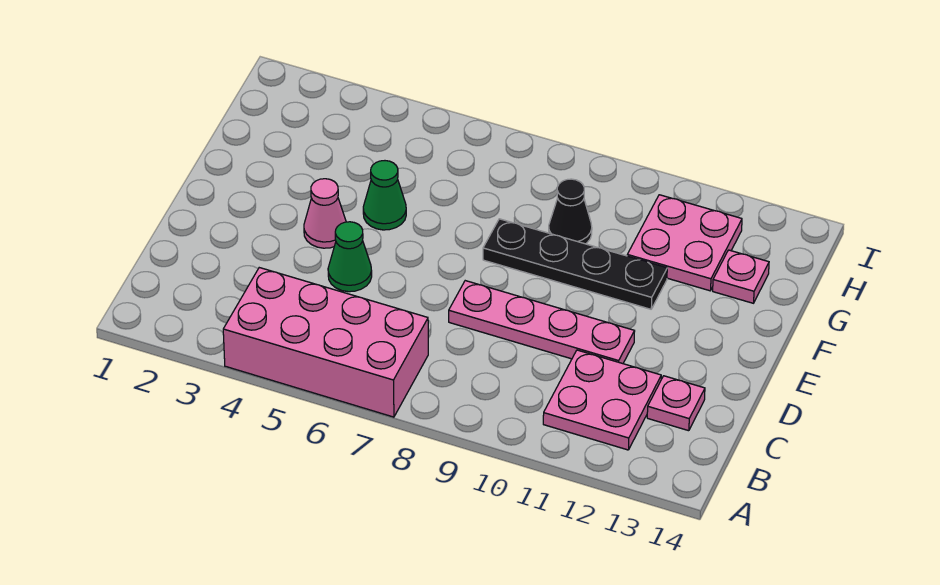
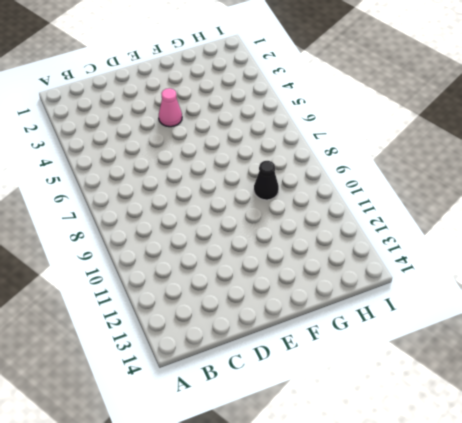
none -> pink brick A4:B7 level 1
none -> pink plate B11:C12 level 1

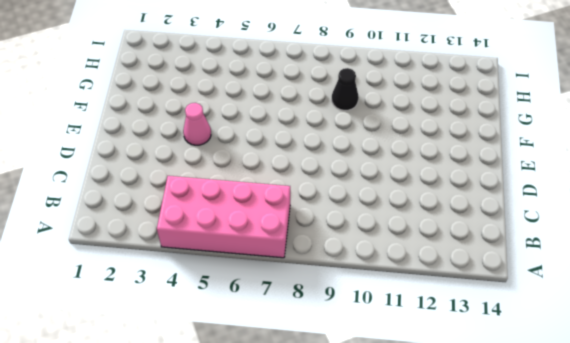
none -> pink plate B11:C12 level 1
none -> pink plate C13 level 1

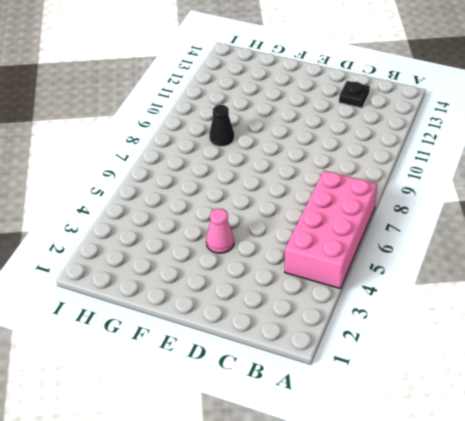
black plate C13 level 1 -> pink plate C13 level 1
none -> pink plate B11:C12 level 1
none -> green cone D5 level 1

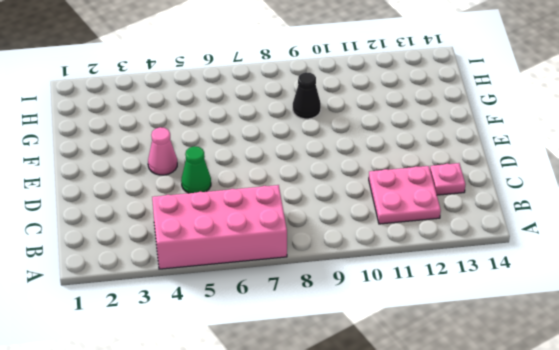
none -> pink plate D8:D11 level 1
none -> green cone F5 level 1

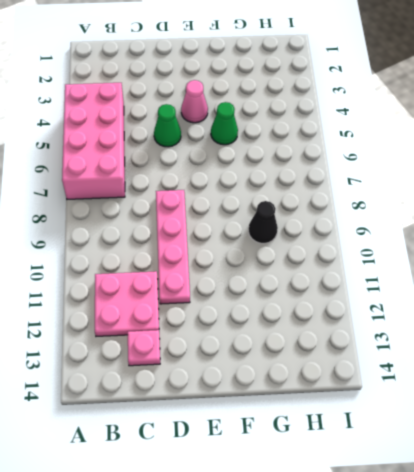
none -> black plate F8:F11 level 1
none -> pink plate G11:H12 level 1

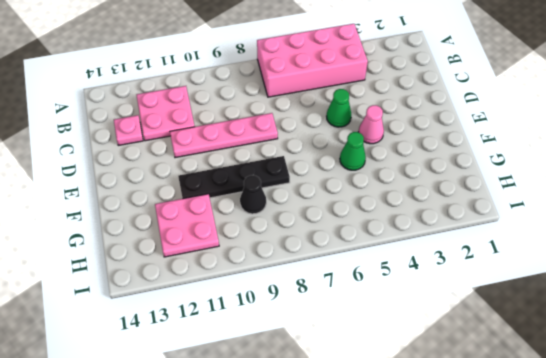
none -> pink plate G13 level 1

